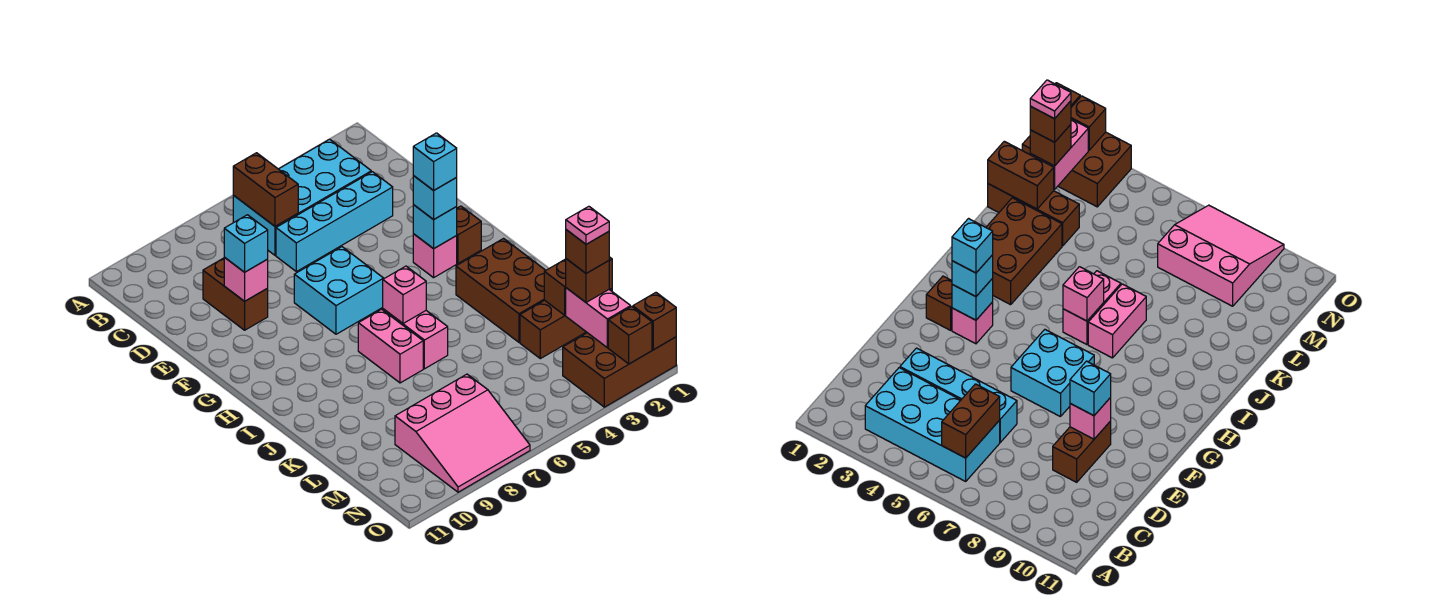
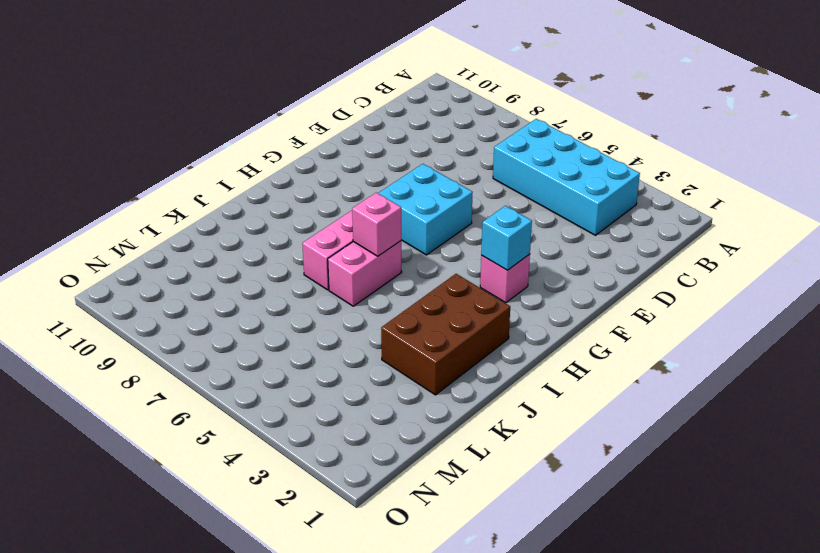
none -> cyan brick D3:D6 level 1
none -> brown brick D9:E9 level 1
none -> brown brick G2 level 1

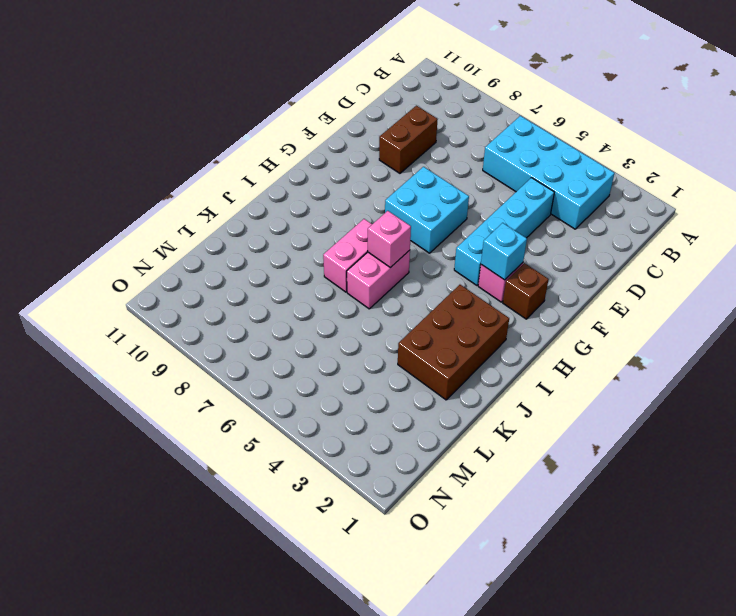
cyan brick D4:G4 level 1 -> cyan brick D3:D6 level 1
none -> brown brick L1:L3 level 1
none -> pink slope M7:O9 level 1 top M
none -> brown brick N1:O3 level 1

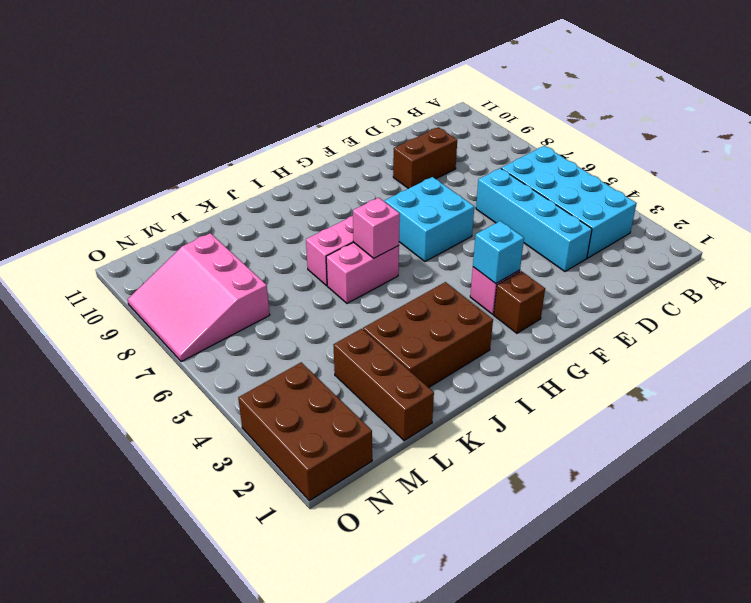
none -> brown brick B6:C6 level 2
none -> pink brick E9 level 2
none -> brown brick L1:L2 level 2

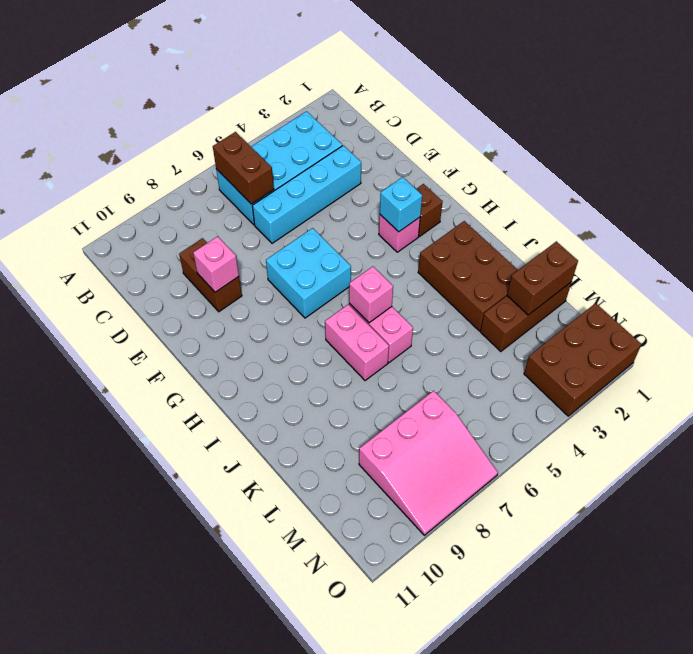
none -> pink brick M2:N2 level 2
none -> brown brick O1 level 2
none -> brown brick O2 level 2

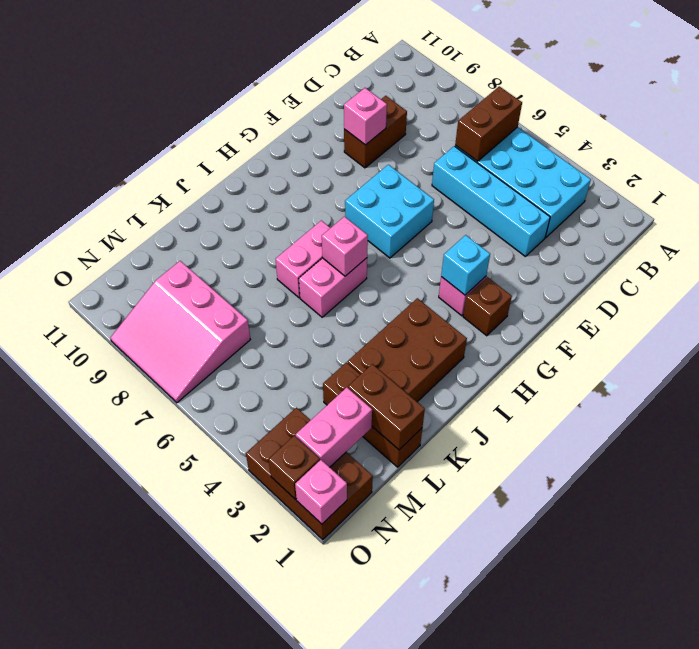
pink brick O1 level 2 -> brown brick O1 level 2
none -> cyan brick E9 level 3
none -> cyan brick G3 level 3
none -> brown brick M2 level 3

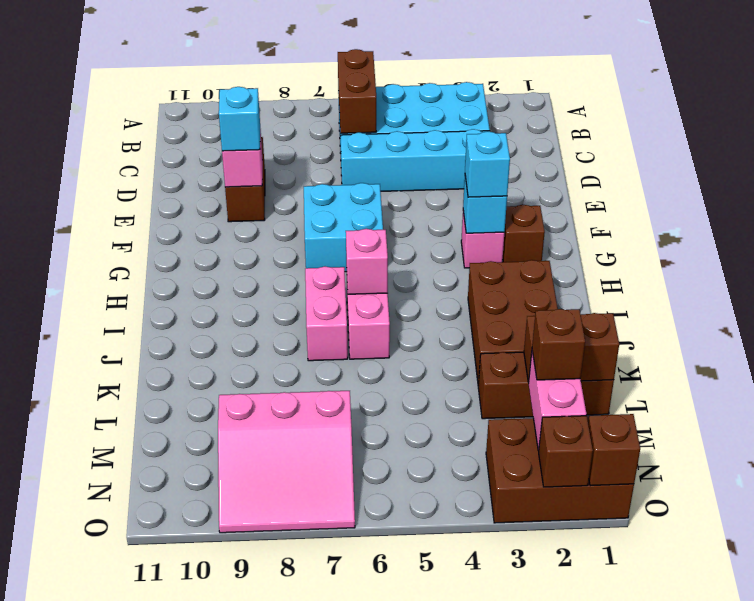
none -> cyan brick G3 level 4
none -> brown brick M2 level 4
none -> pink plate M2 level 5

